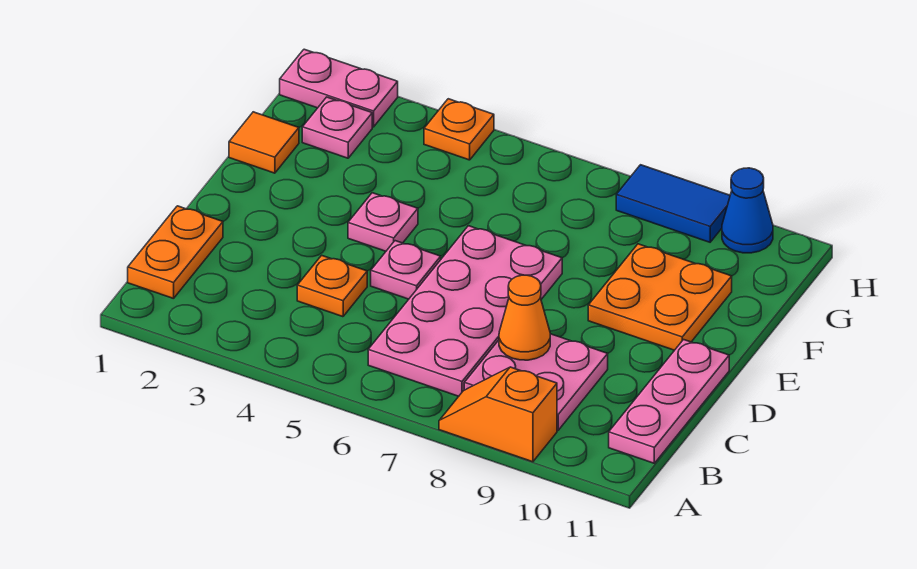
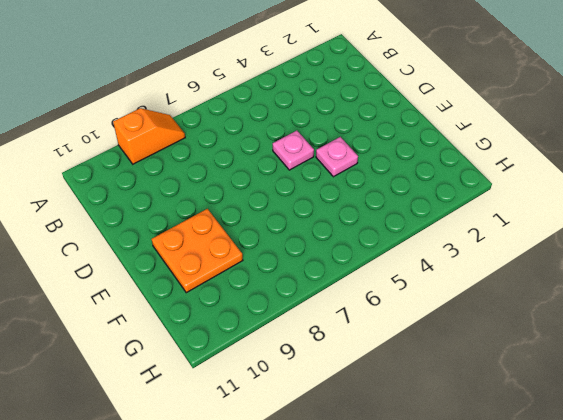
none -> orange plate B1:C1 level 1
none -> pink plate B6:E7 level 1
none -> pink plate B8:C9 level 1

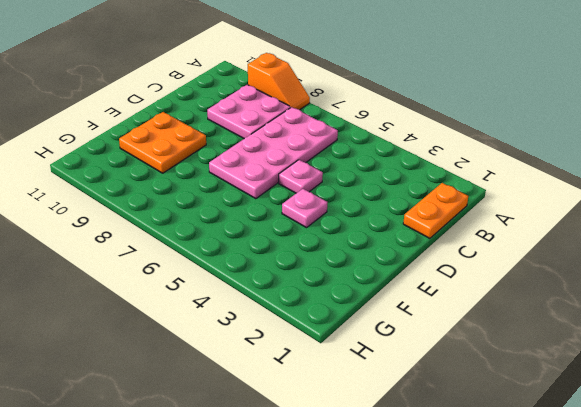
none -> pink plate B11:D11 level 1
none -> orange plate C4 level 1
none -> orange tile F1 level 1

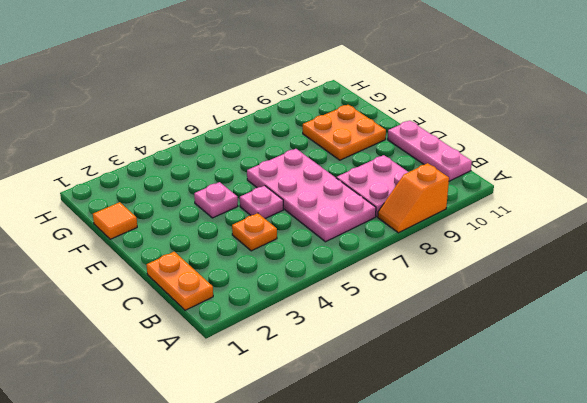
none -> pink plate G2 level 1
none -> pink plate H1:H2 level 1
none -> orange plate H4 level 1

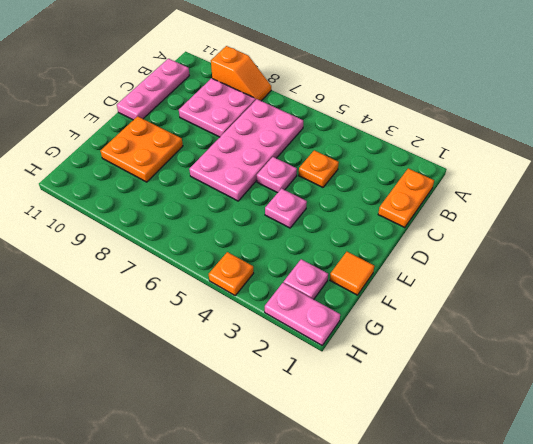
none -> blue tile H8:H9 level 1
none -> blue cone H10 level 1
none -> orange cone C8 level 2

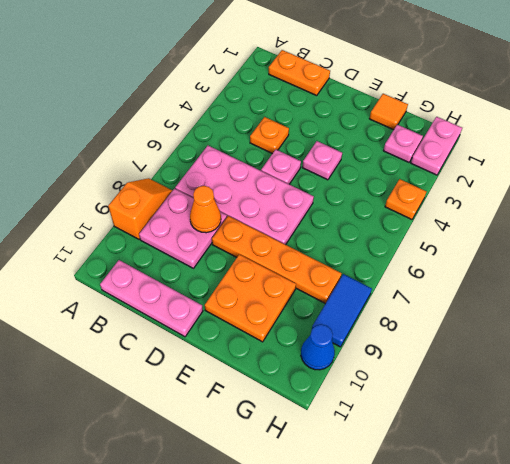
orange plate D8:G8 level 1 -> none

